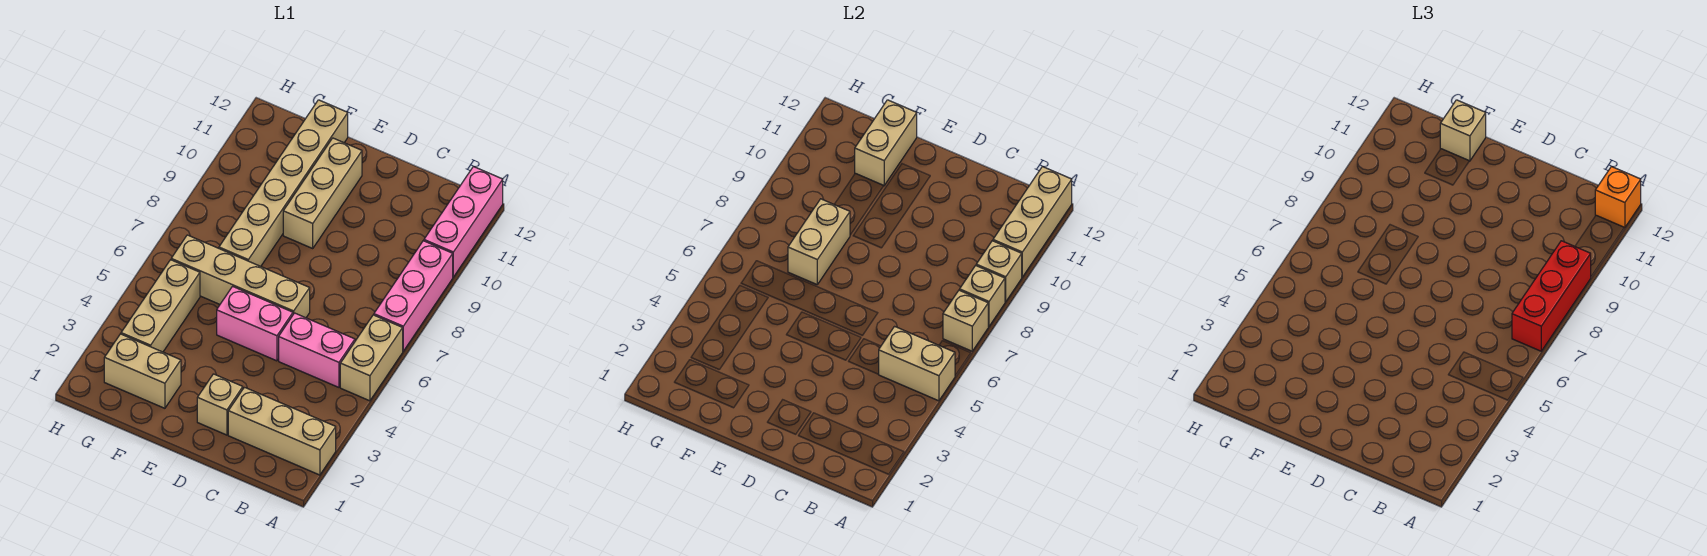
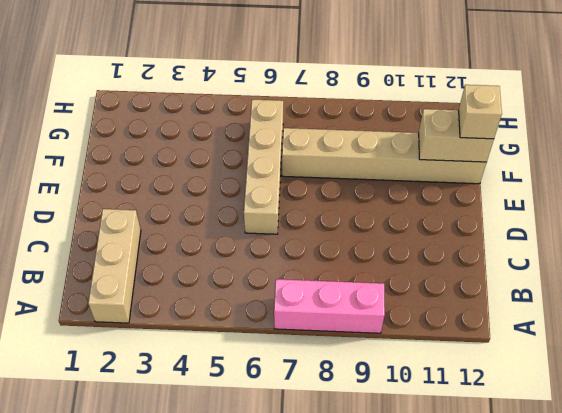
none -> tan brick A5:A6 level 1
none -> pink brick A10:A12 level 1
none -> pink brick B5:C5 level 1

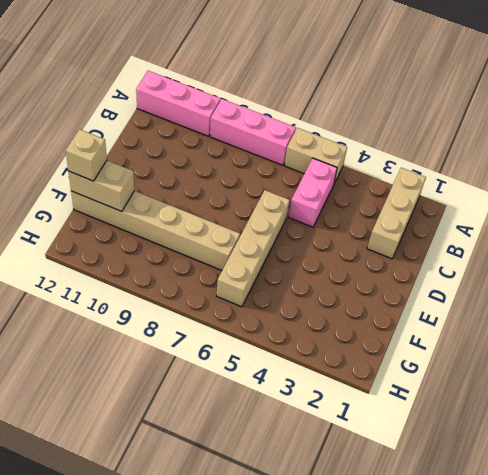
none -> tan brick D2 level 1
none -> pink brick D5:E5 level 1
none -> tan brick E9:E11 level 1

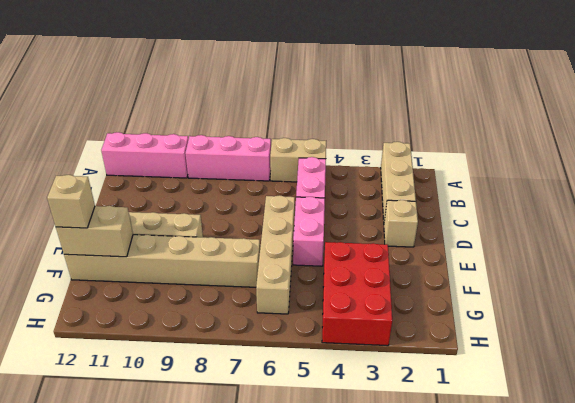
red brick F3:H4 level 1 -> tan brick G3:G5 level 1
none -> tan brick F2:G2 level 1
none -> tan brick A5:B5 level 2
none -> tan brick A7 level 2

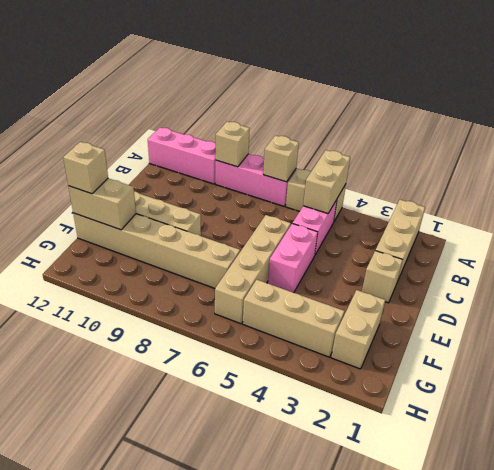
none -> tan brick A8 level 2
none -> tan brick A10:A12 level 2
none -> tan brick F7:F8 level 2

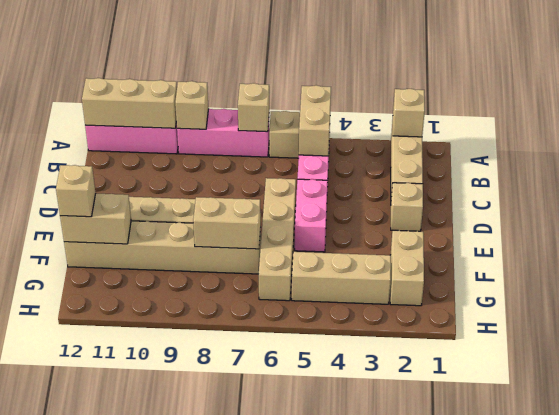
tan brick A2 level 2 -> tan brick A8 level 2
none -> red brick A7:A9 level 3
none -> orange brick A12 level 3

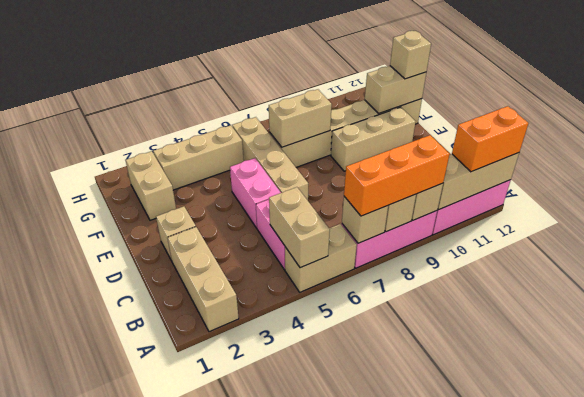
orange brick A7:A9 level 3 -> red brick A7:A9 level 3
orange brick A11:A12 level 3 -> orange brick A12 level 3

